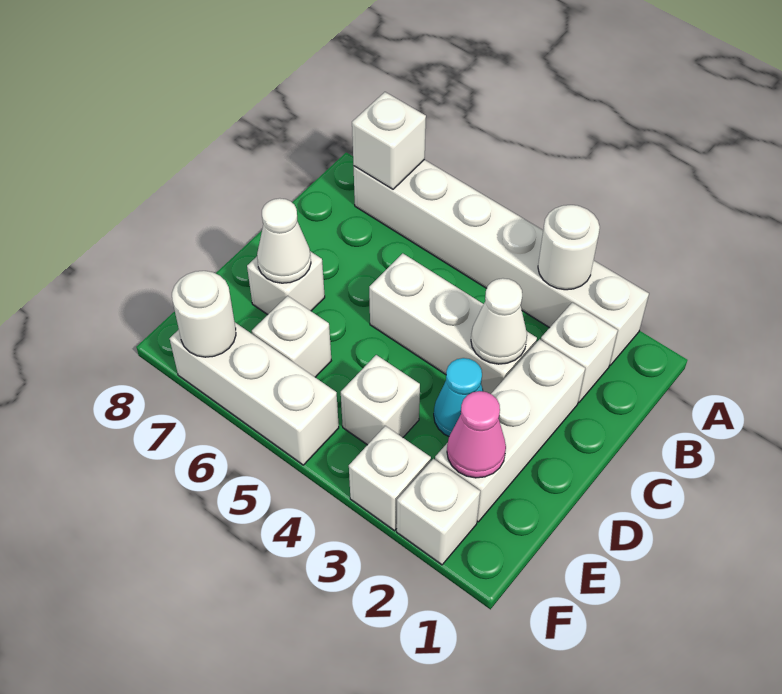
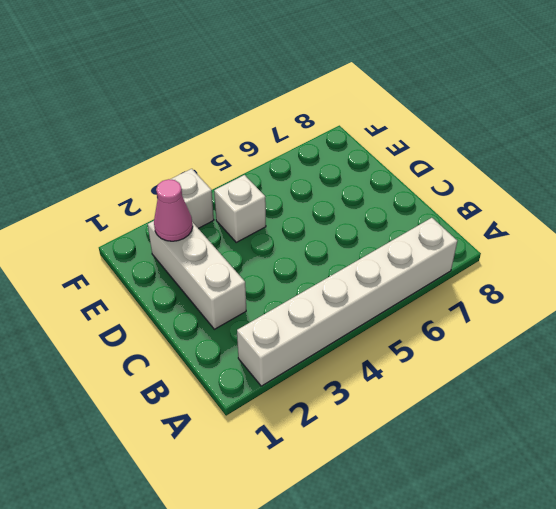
none -> white brick B2 level 1
none -> white brick C3:C5 level 1
none -> cyan cone D3 level 1

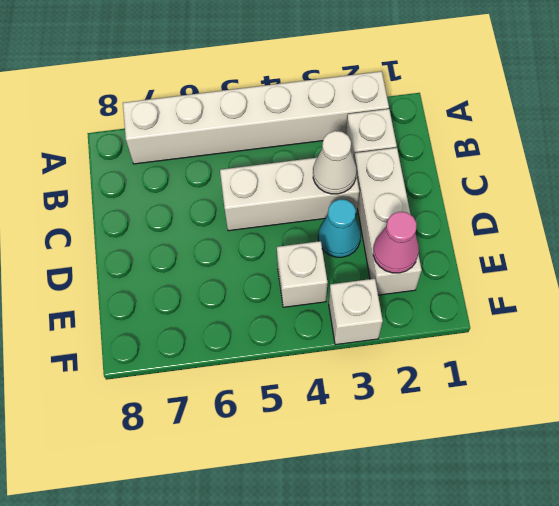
none -> white brick D7 level 1
none -> white brick E6 level 1
none -> white brick F2 level 1

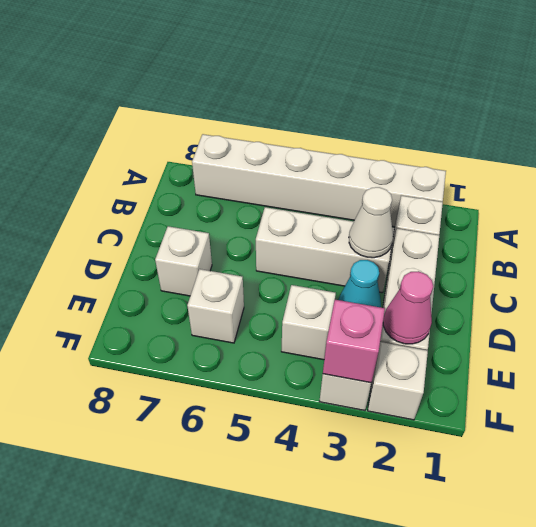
pink brick F3 level 2 -> none
none -> white brick F5:F7 level 1
none -> white round brick A3 level 2
none -> white brick A7 level 2

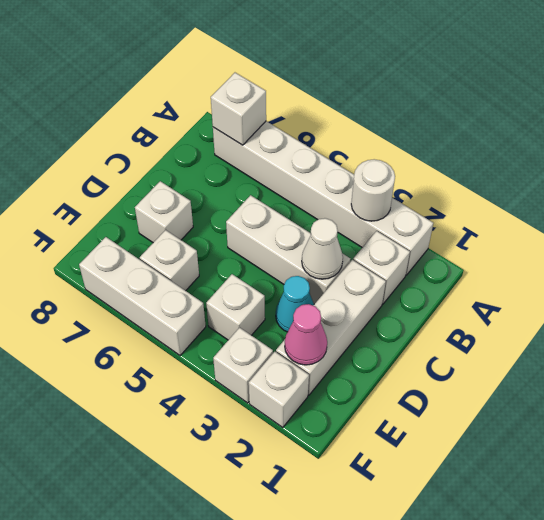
none -> white cone D7 level 2
none -> white round brick F7 level 2

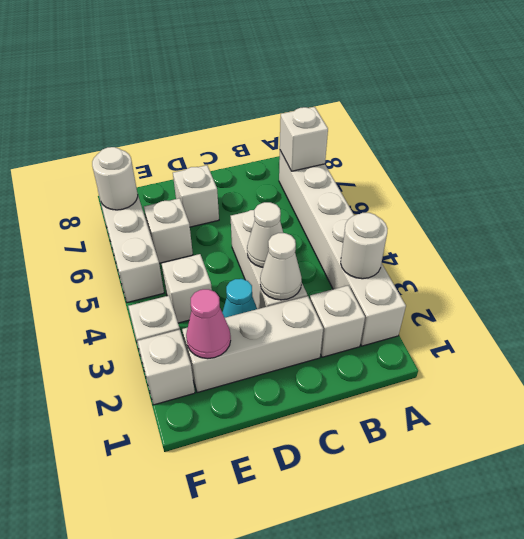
white cone C4 level 2 -> white cone D7 level 2

